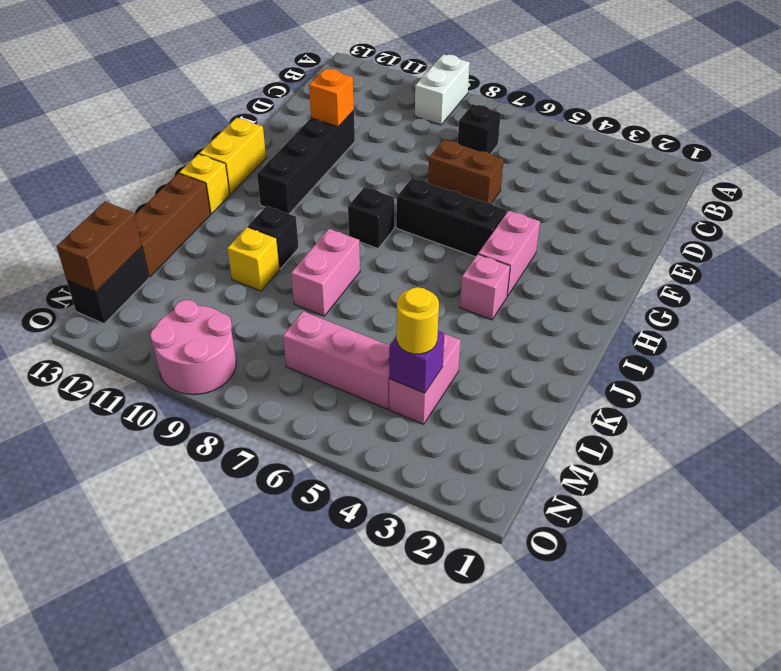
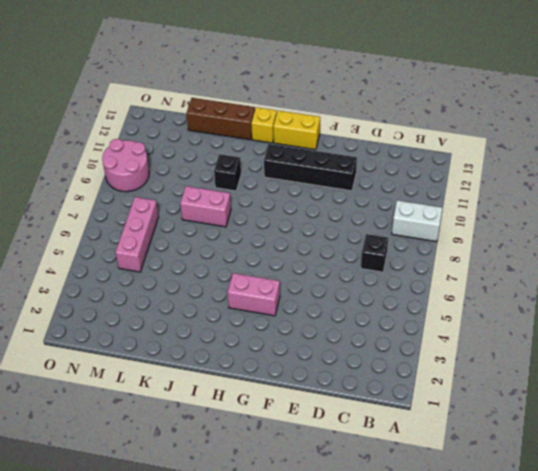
none -> brown brick E6:E7 level 1
none -> black brick G5:G7 level 1
none -> black brick H8 level 1

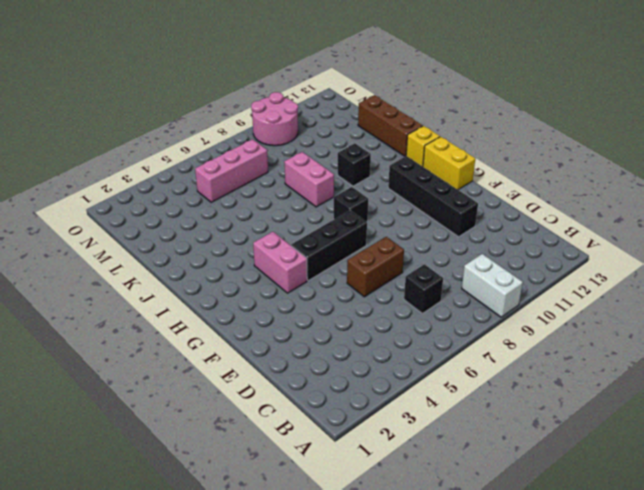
none -> pink brick I4 level 1
none -> yellow brick K10 level 1
none -> pink brick L4:M4 level 1

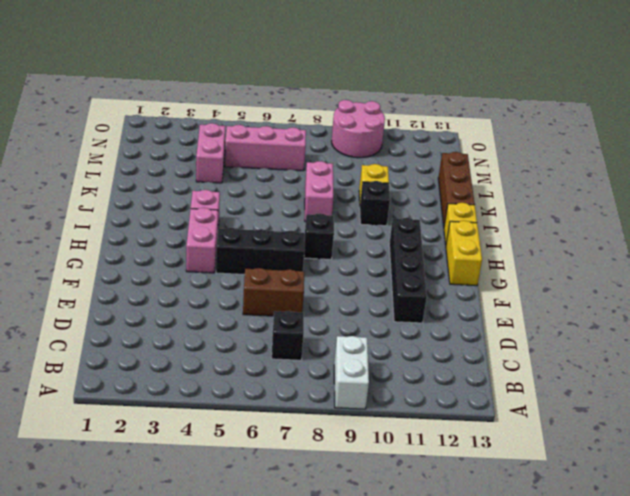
none -> black brick M13:N13 level 1
none -> orange brick E11 level 2
none -> purple brick M4 level 2

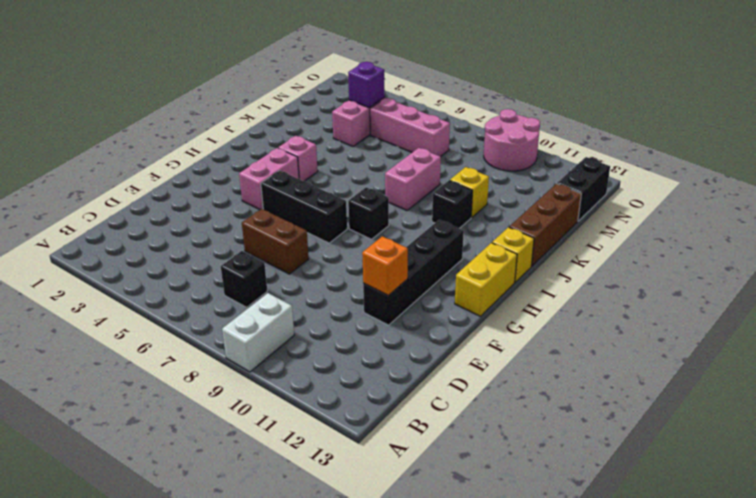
none -> brown brick M13:N13 level 2
none -> yellow round brick M4 level 3

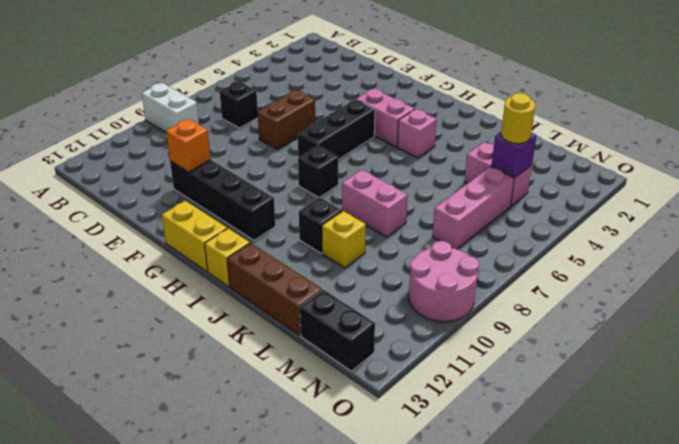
none -> brown brick M13:N13 level 2

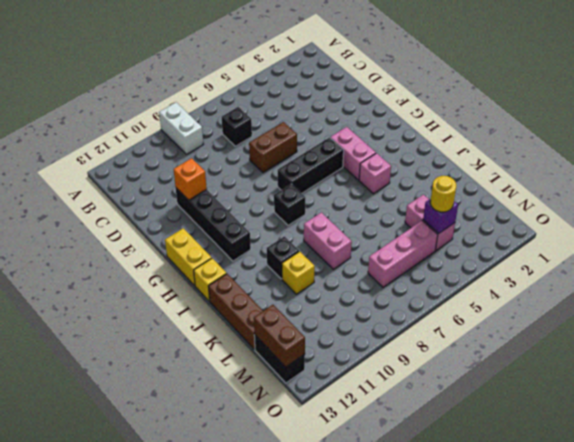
none -> pink round brick N9:O10 level 1

